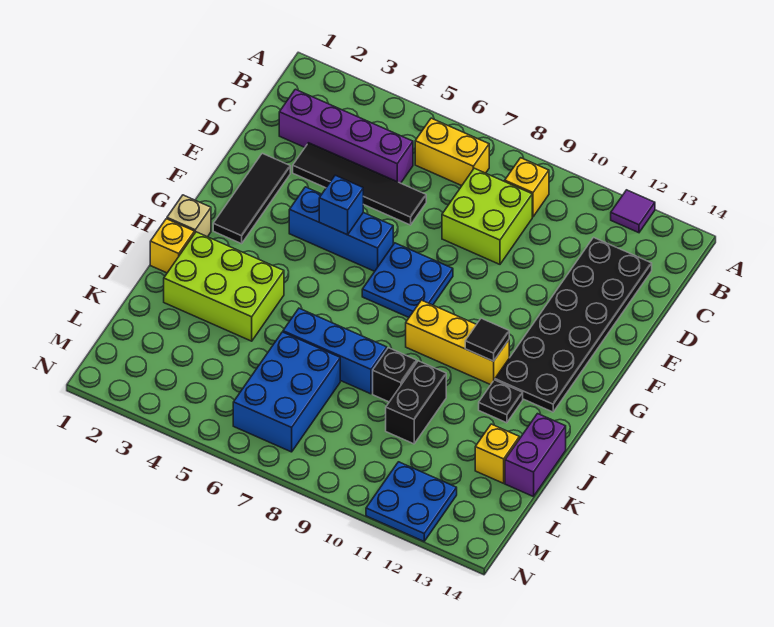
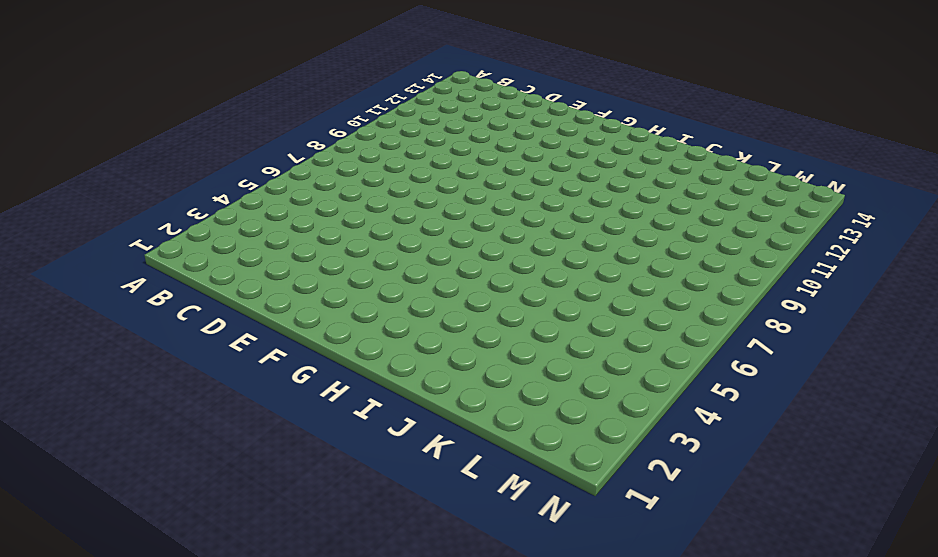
none -> purple tile A12 level 1
none -> yellow brick B6:B7 level 1
none -> yellow brick B9 level 1

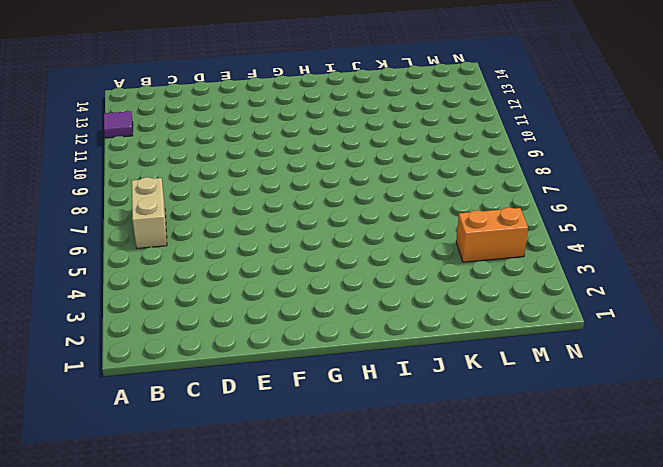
tan brick B6:B7 level 1 -> yellow brick B6:B7 level 1
orange brick L4:M4 level 1 -> none
none -> yellow brick B9 level 1
none -> purple brick C2:C5 level 1
none -> lime brick C8:D9 level 1

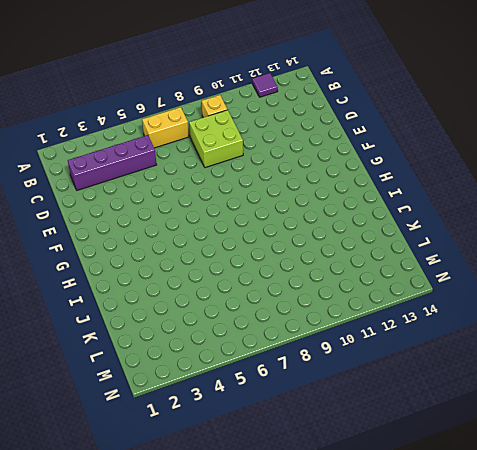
none -> black plate C12:H13 level 1
none -> black tile D3:D6 level 1
none -> black tile E2:G2 level 1

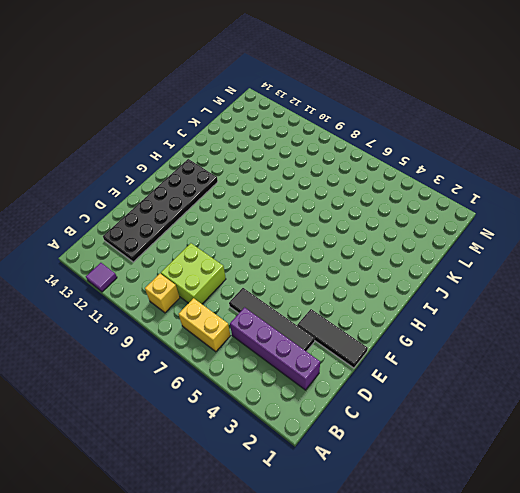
black tile E1:E3 level 1 -> black tile E2:G2 level 1
none -> blue brick F4:F6 level 1
none -> blue plate F7:G8 level 1
none -> tan brick H1 level 1

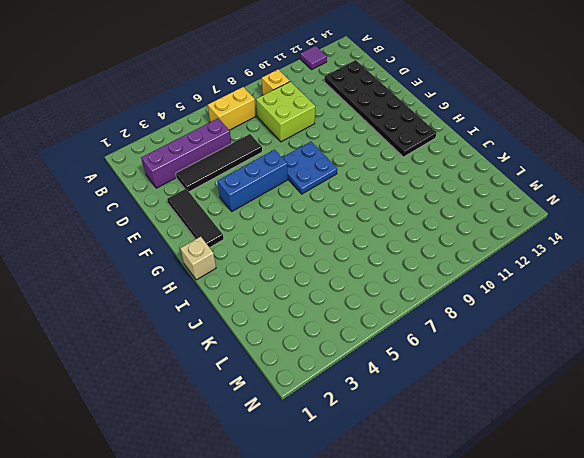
none -> yellow brick H9:H11 level 1
none -> yellow brick I1 level 1
none -> lime brick I2:J4 level 1

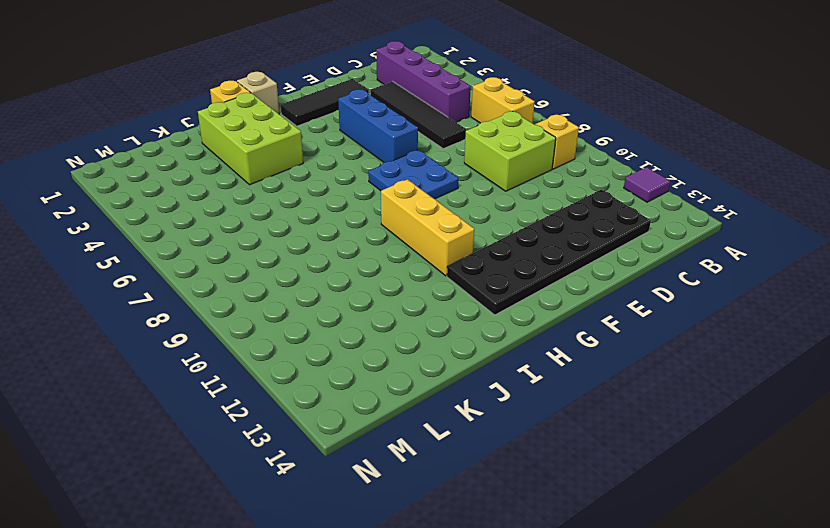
none -> black plate I12 level 1
none -> blue brick J6:J8 level 1
none -> black brick J9 level 1

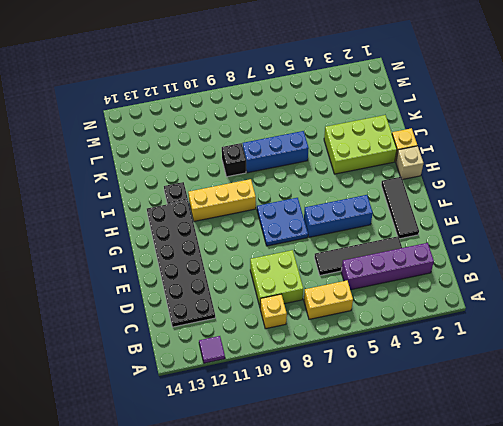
none -> black brick J10:K10 level 1
none -> purple brick J14:K14 level 1
none -> blue brick K6:M7 level 1

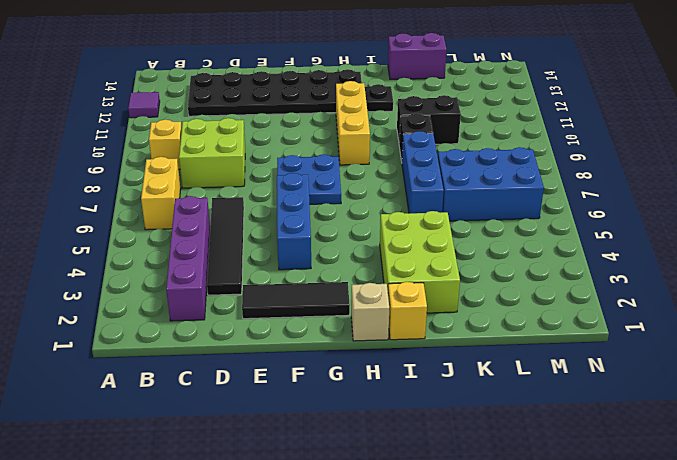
none -> yellow brick K13 level 1
none -> blue plate M11:N12 level 1
none -> blue brick F5 level 2

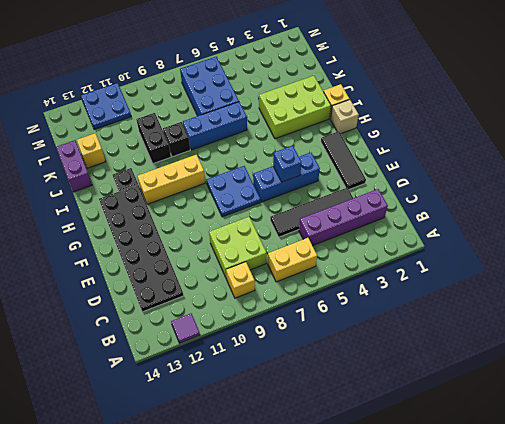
none -> black tile H11 level 2

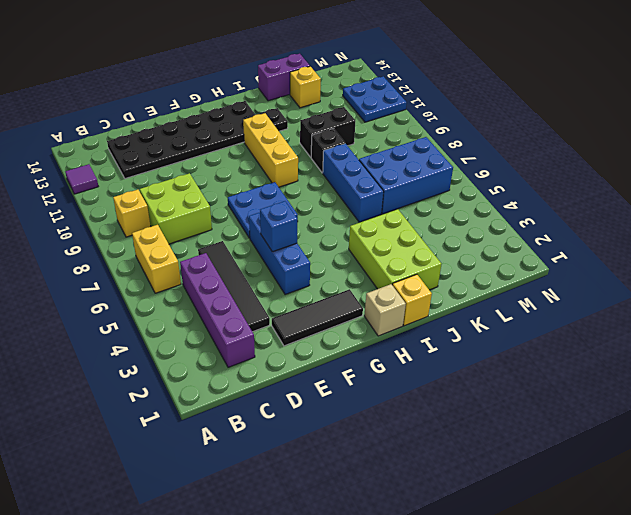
none -> black tile H11 level 2

